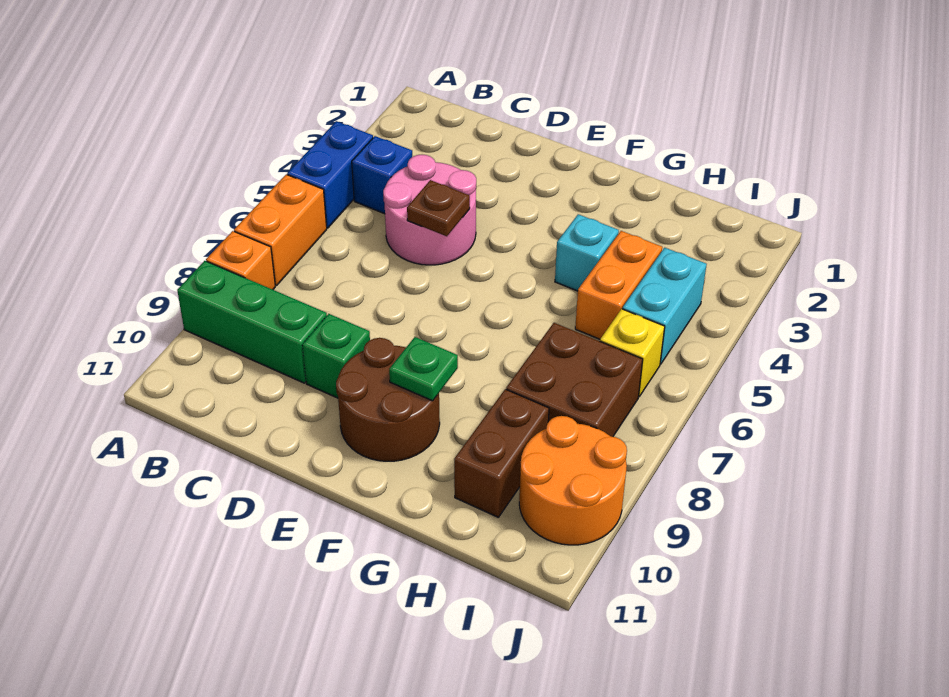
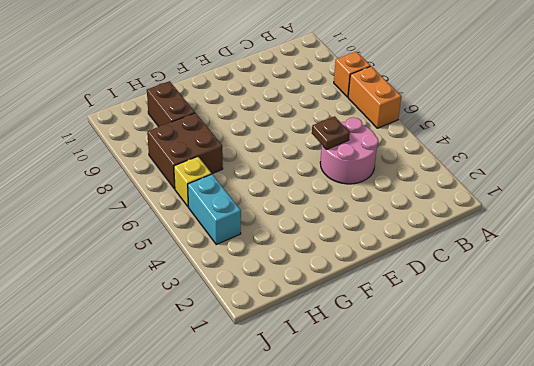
none -> blue brick A4:A5 level 1
none -> green brick A9:C9 level 1
none -> blue brick B4 level 1

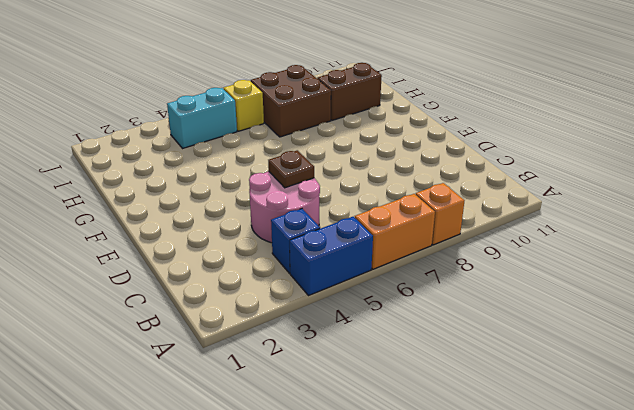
none -> green brick A9:C9 level 1
none -> green brick D9 level 1
none -> brown round brick E9:F10 level 1

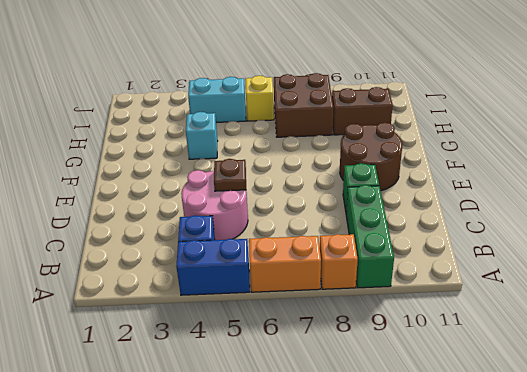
none -> orange brick H4:H5 level 1
none -> orange round brick I9:J10 level 1
none -> green plate F9 level 2

